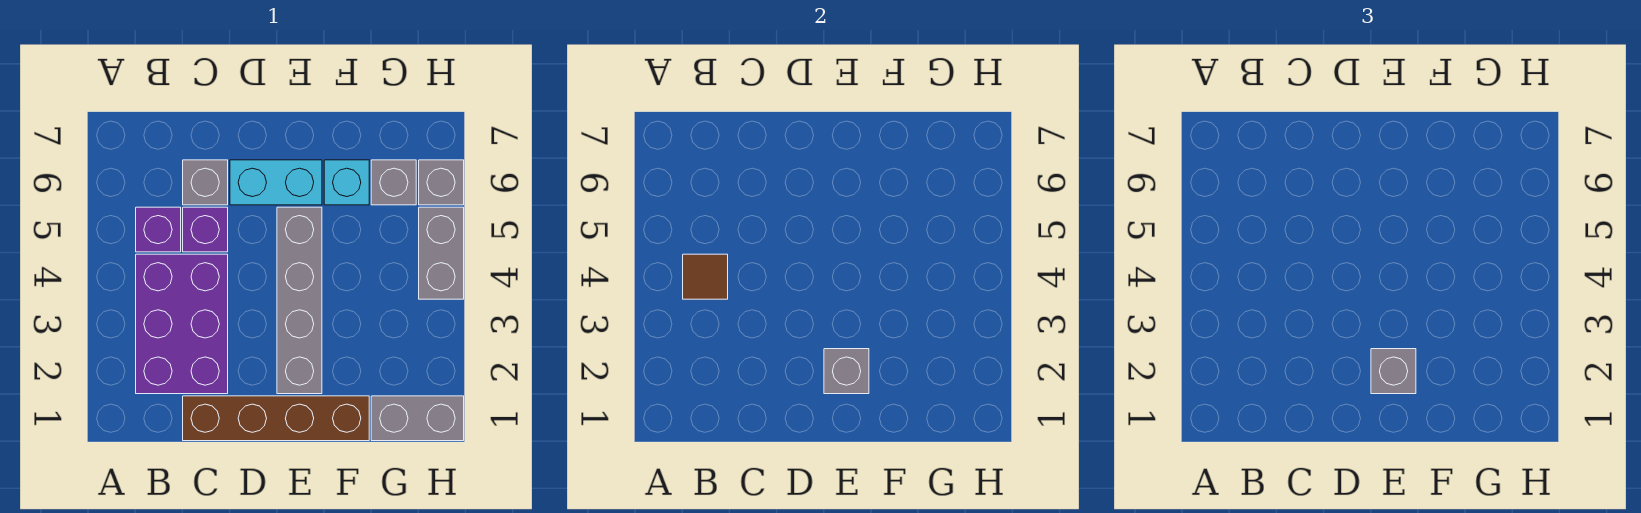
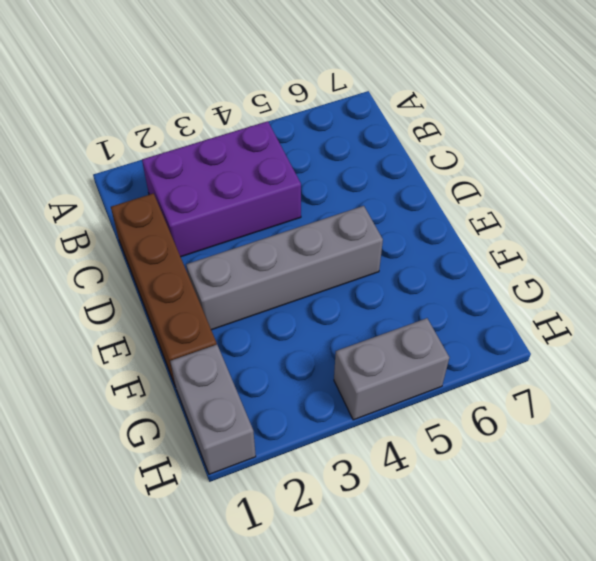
none -> purple brick B5 level 1
none -> purple brick C5 level 1
none -> grey brick C6 level 1

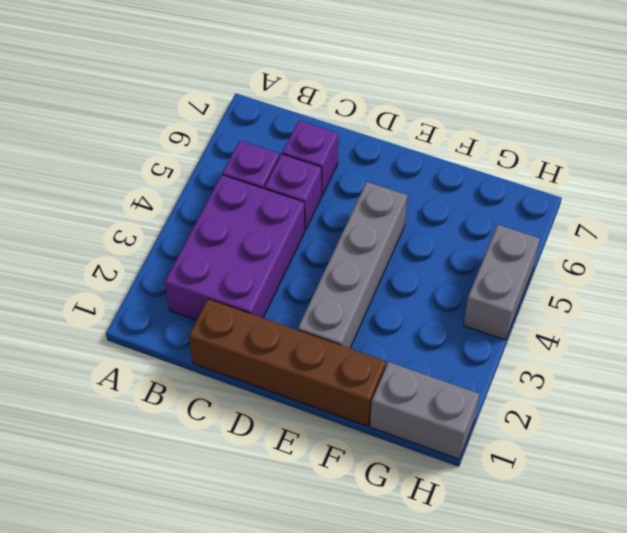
purple brick C6 level 1 -> grey brick C6 level 1
none -> cyan brick D6:E6 level 1
none -> cyan brick F6 level 1
none -> grey brick G6 level 1

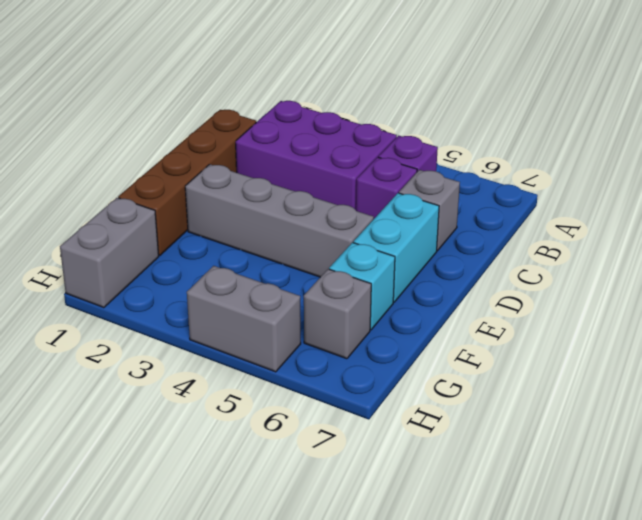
none -> grey brick H6 level 1
none -> brown tile B4 level 2
none -> grey brick E2 level 2

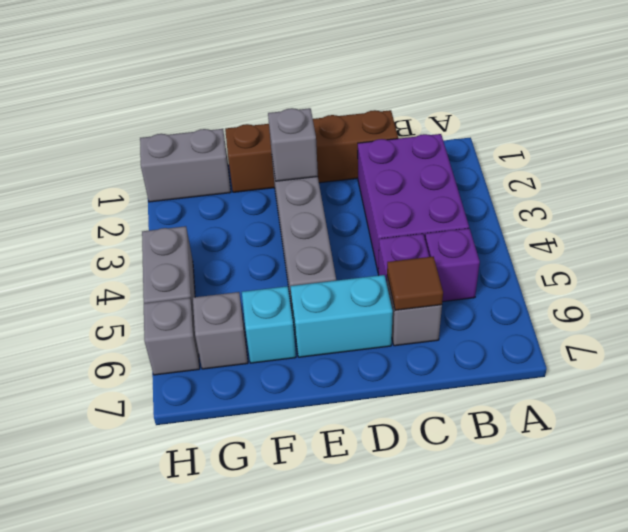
brown tile C6 level 2 -> brown tile B4 level 2
none -> grey brick E2 level 3

